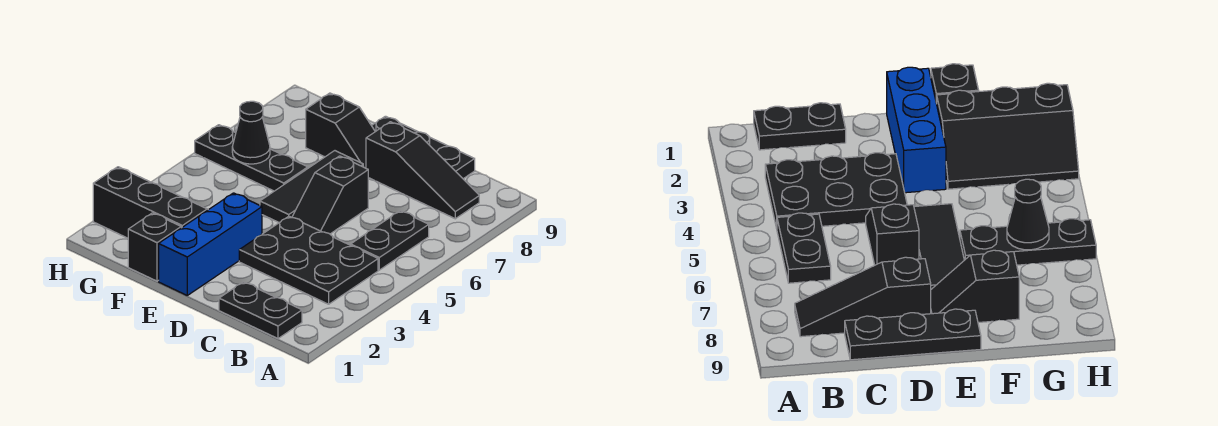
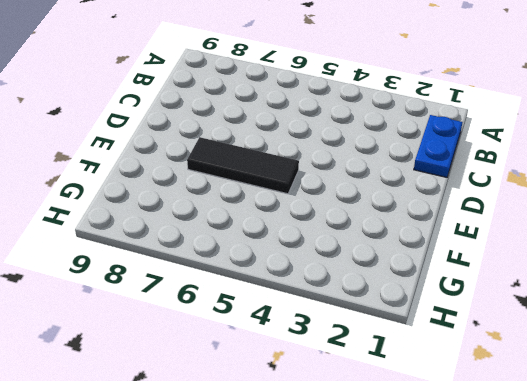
blue plate B1:C1 level 1 -> black plate B1:C1 level 1
none -> black plate B3:D4 level 1
none -> black plate B5:B6 level 1
none -> black slope B8:D8 level 1 top D

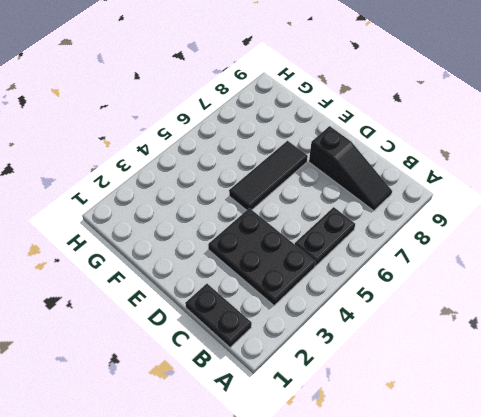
none -> black plate C9:E9 level 1
none -> black slope D5:D6 level 1 top 6
none -> blue brick E1:E3 level 1

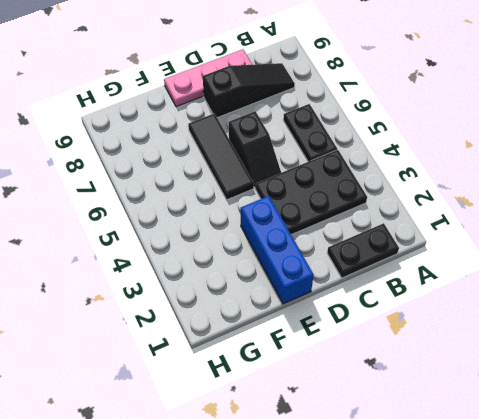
pink plate C9:E9 level 1 -> black plate C9:E9 level 1
none -> black slope E8:F8 level 1 top F
none -> black brick F1 level 1
none -> black slope F2:H3 level 1 top 2

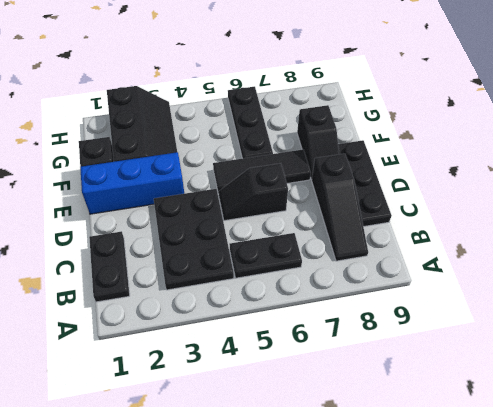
none -> black cone G6 level 2

